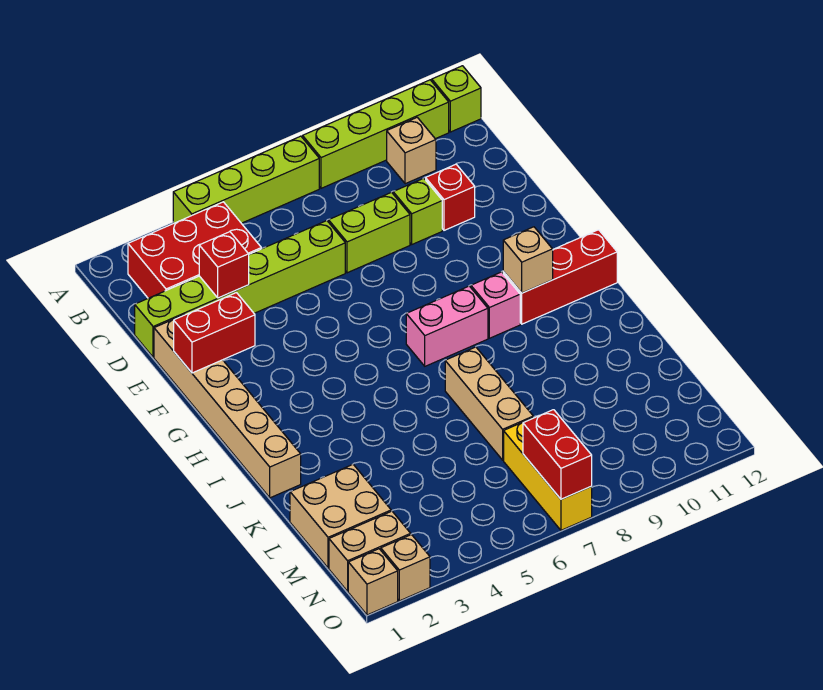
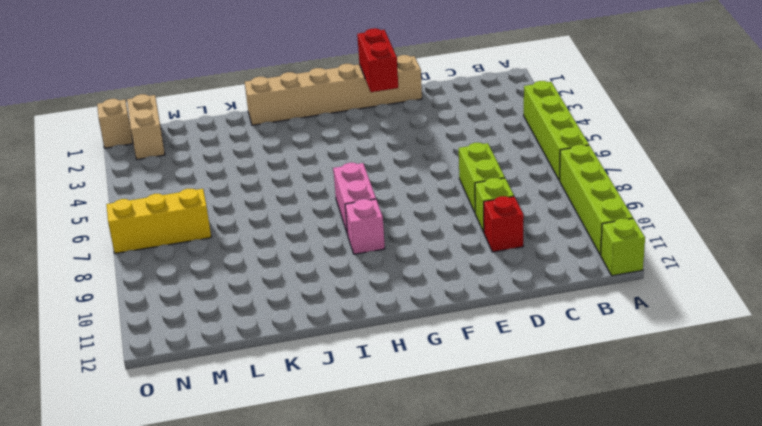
none -> red brick B2:C4 level 1
none -> tan brick B10 level 1
none -> lime brick D1:D6 level 1

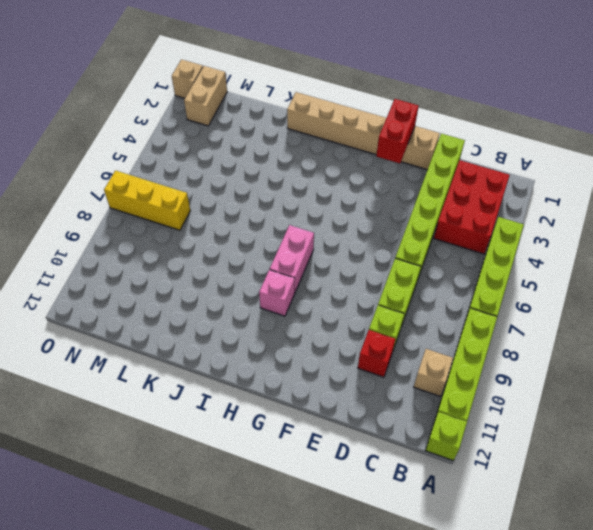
none -> red brick H10:H12 level 1
none -> tan brick J7:L7 level 1
none -> tan brick L1:M2 level 1

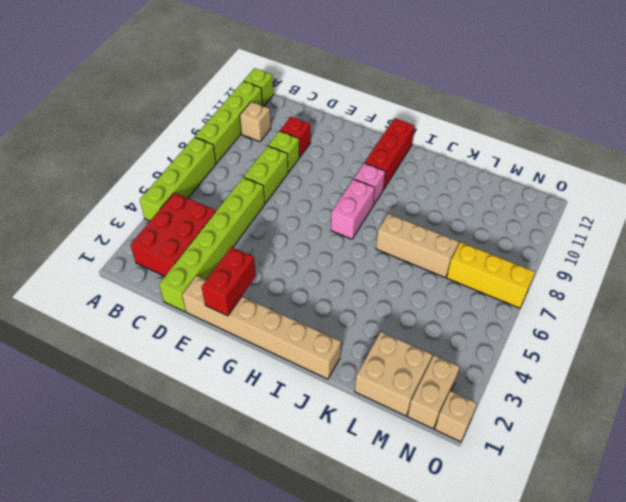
none -> tan brick O2 level 1
none -> red brick D3 level 2
none -> tan brick H10 level 2

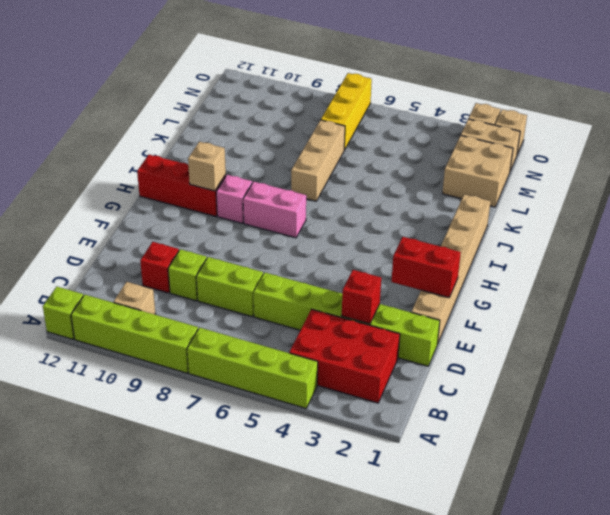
none -> red brick N7:O7 level 2

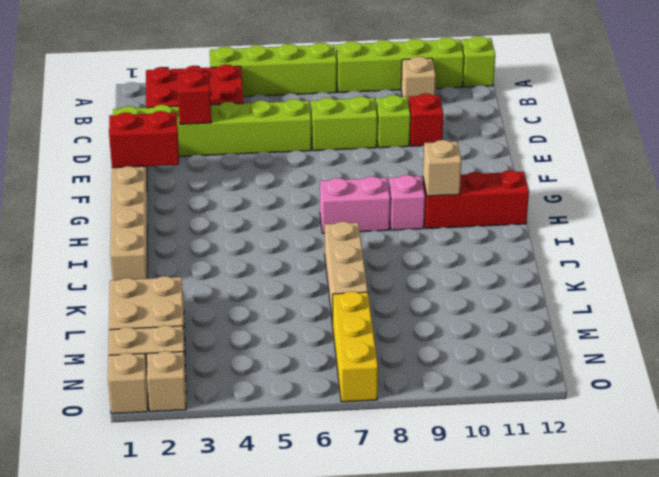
none -> red brick N7:O7 level 2

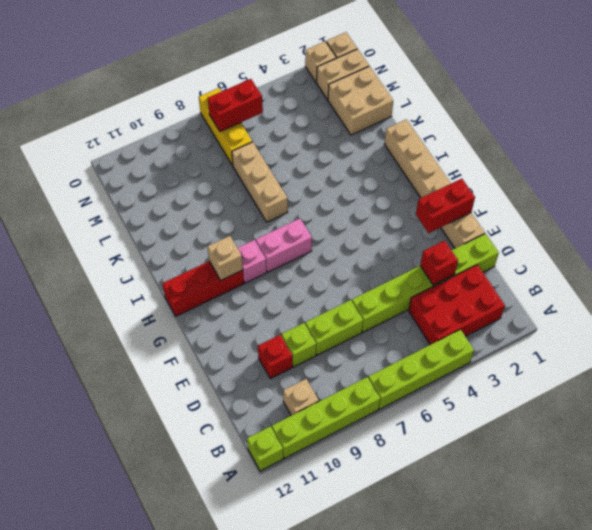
red brick N6:N7 level 2 -> red brick N7:O7 level 2

